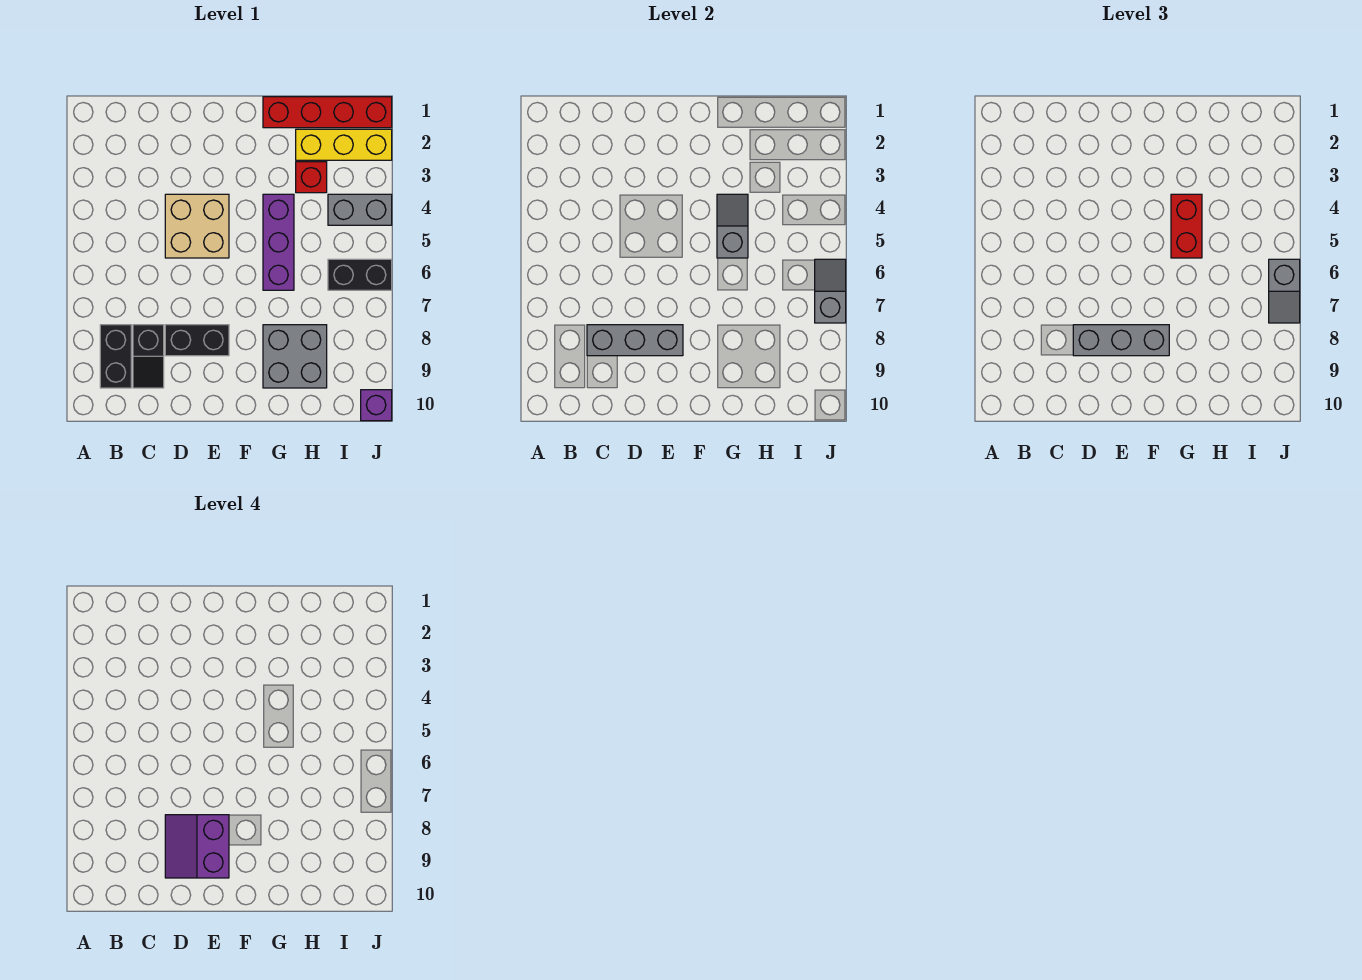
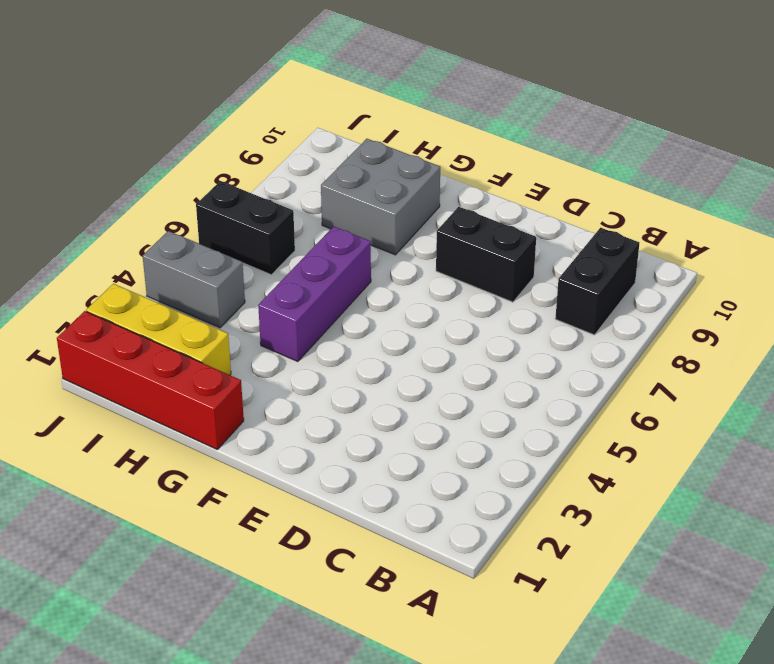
none -> black slope C8:C9 level 1 top 8
none -> tan brick D4:E5 level 1
none -> red brick H3 level 1

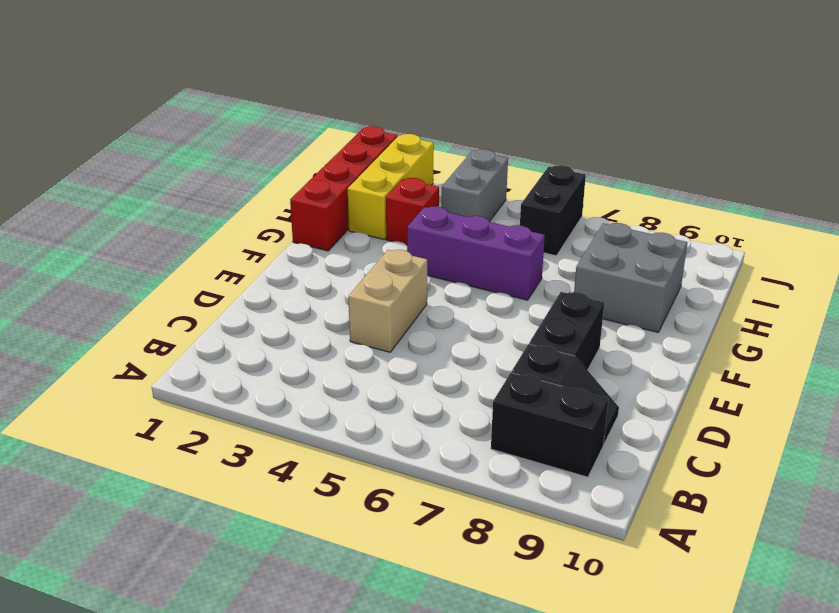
tan brick D4:E4 level 1 -> tan brick D4:E5 level 1
none -> purple brick J10 level 1
none -> grey brick C8:E8 level 2
none -> grey slope G4:G5 level 2 top 5

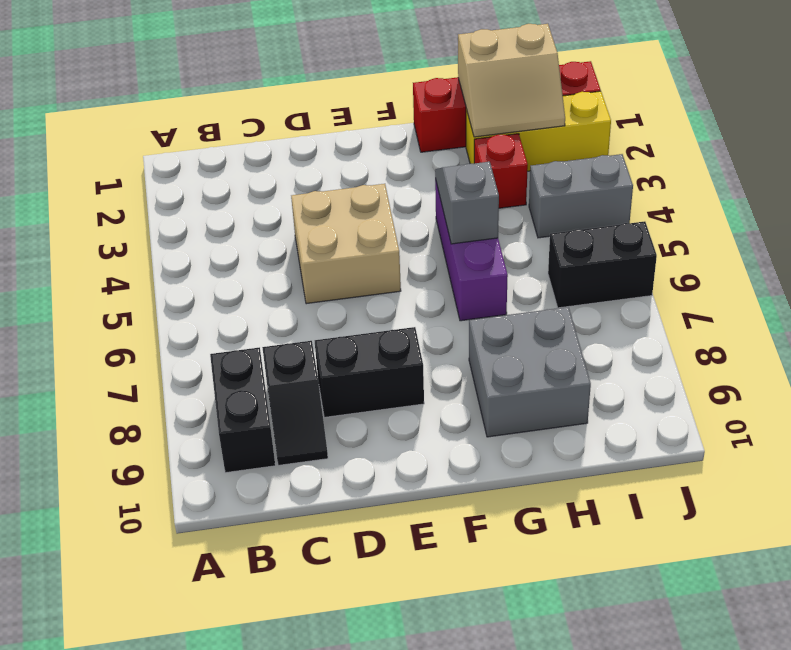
tan slope H1:I2 level 2 top 1 -> none
none -> purple brick J10 level 1
none -> grey brick C8:E8 level 2
none -> grey slope J6:J7 level 2 top 7

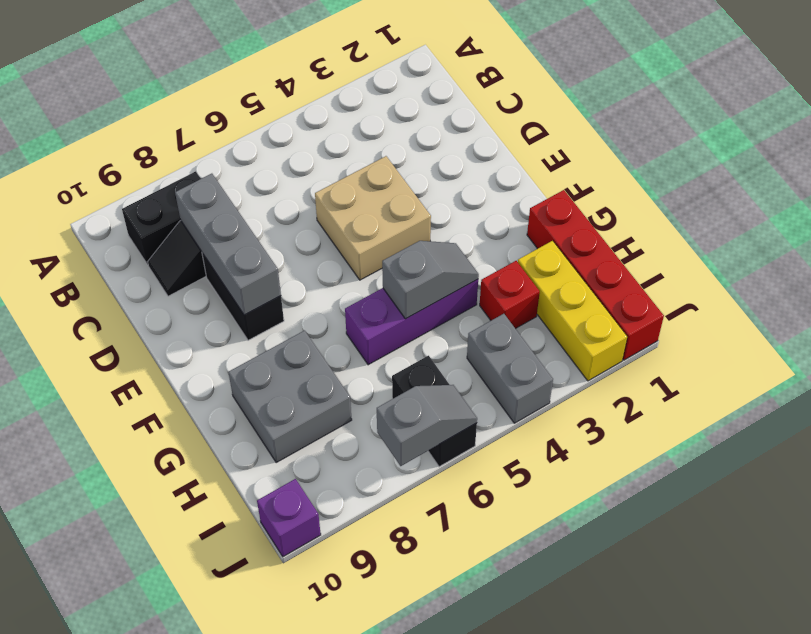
none -> grey brick D8:F8 level 3
none -> red brick G4:G5 level 3
none -> grey slope J6:J7 level 3 top 6

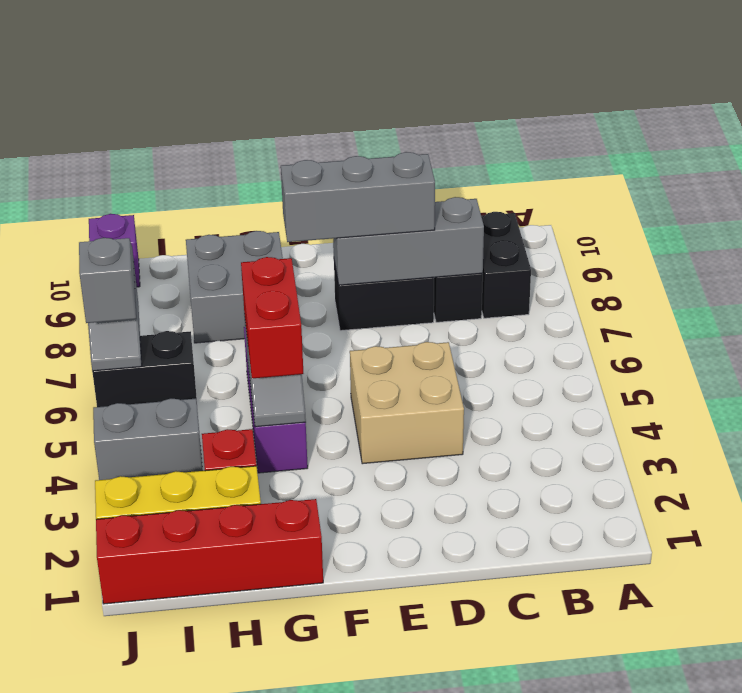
none -> purple slope D8:E9 level 4 top E

